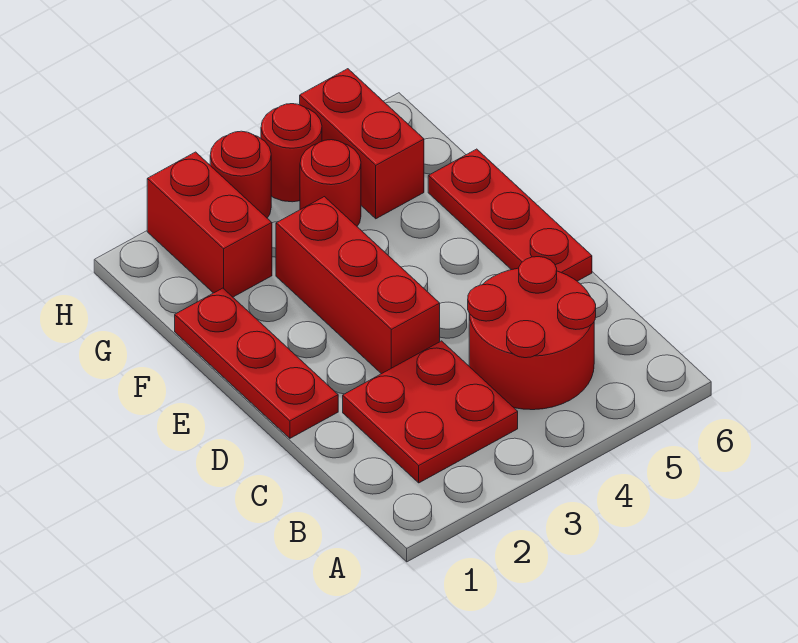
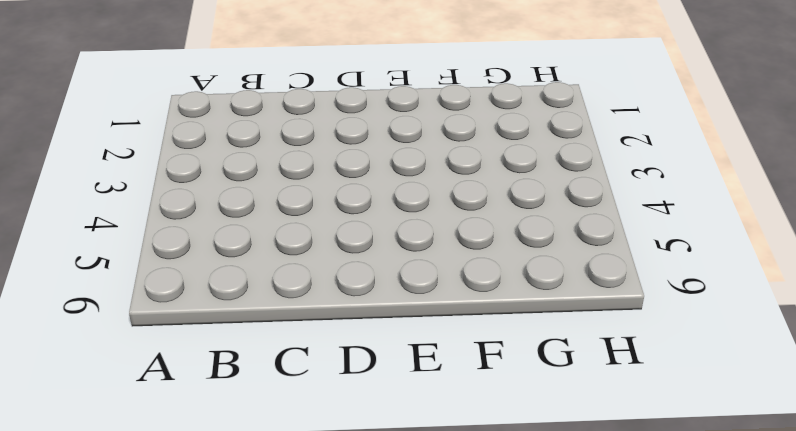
none -> red plate B2:C3 level 1
none -> red round brick B4:C5 level 1

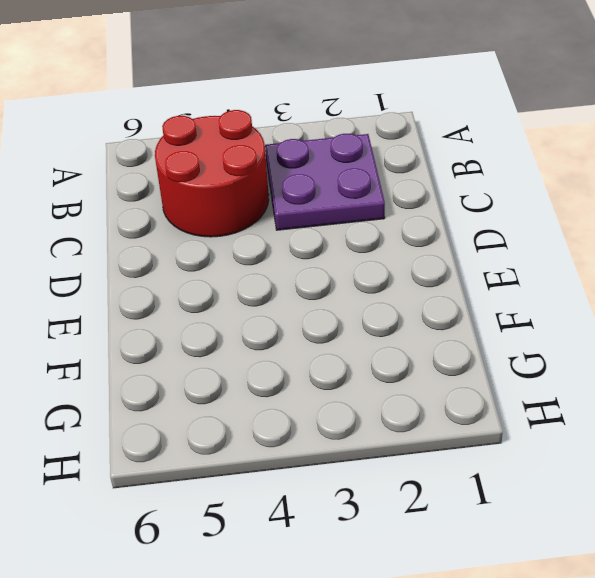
purple plate B2:C3 level 1 -> red plate B2:C3 level 1
none -> red plate D1:F1 level 1
none -> red brick D3:F3 level 1

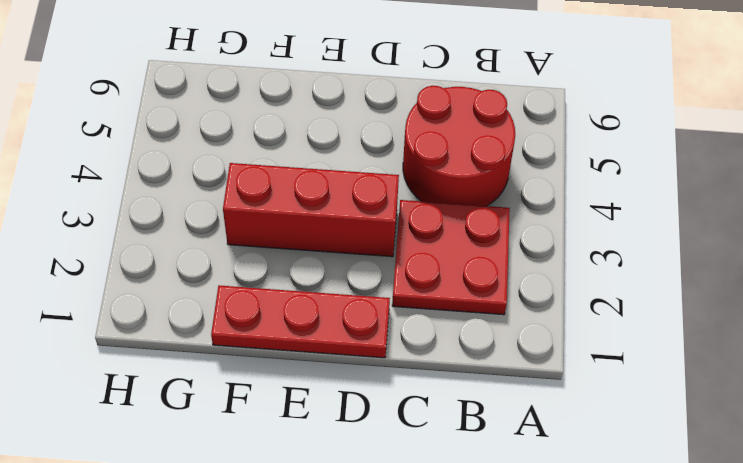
none -> red plate D6:F6 level 1
none -> red brick G2:H2 level 1

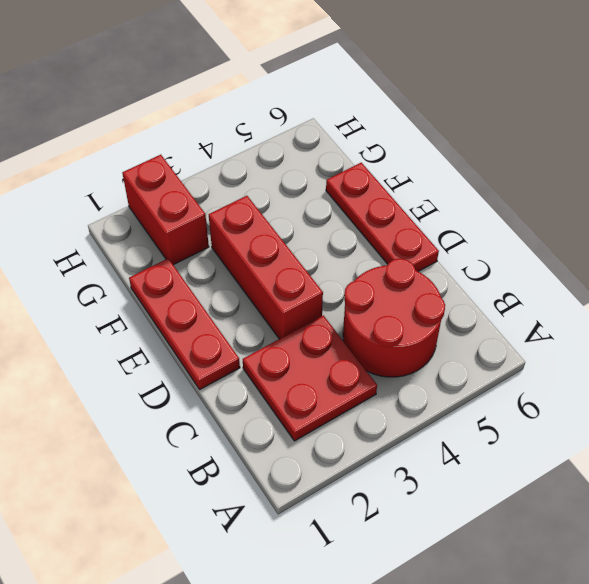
none -> red round brick G4 level 1
none -> red brick G5:H5 level 1

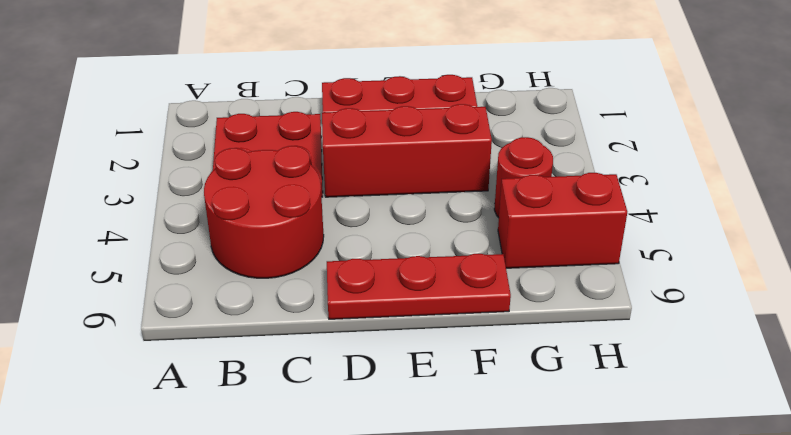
none -> red brick G2:H2 level 1
none -> red round brick H3 level 1

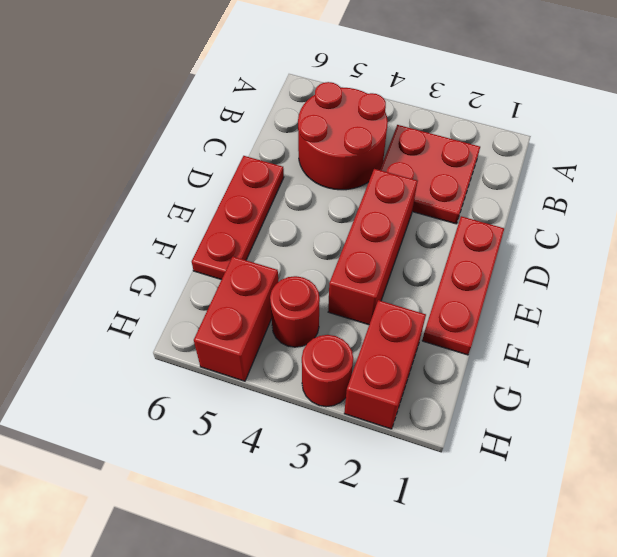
none -> red round brick H4 level 1

